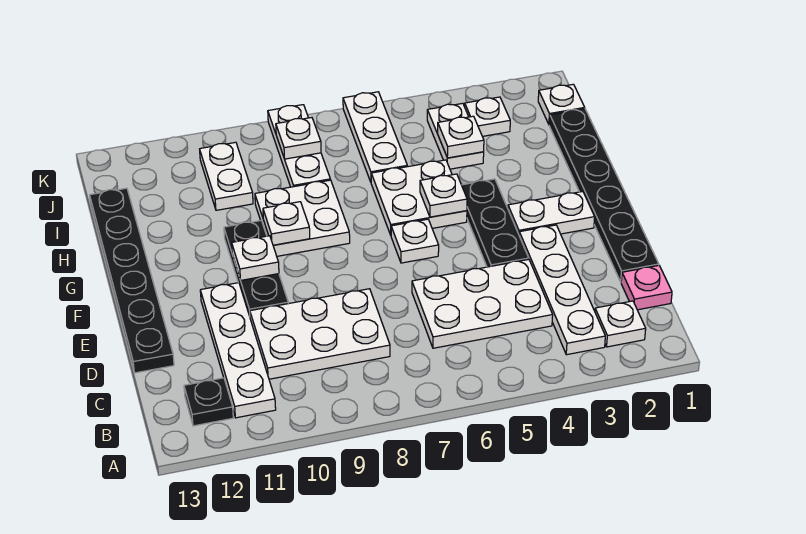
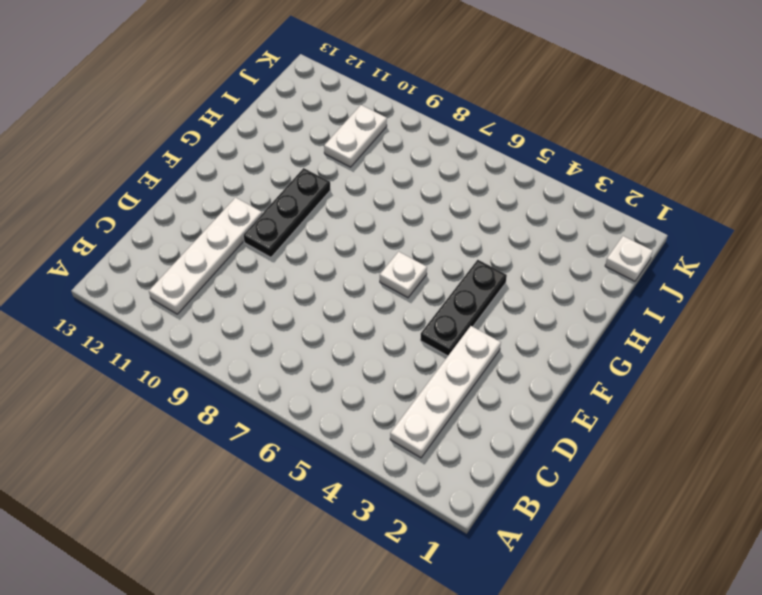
none -> white plate B2 level 1
none -> black plate B12 level 1
none -> pink plate C1 level 1

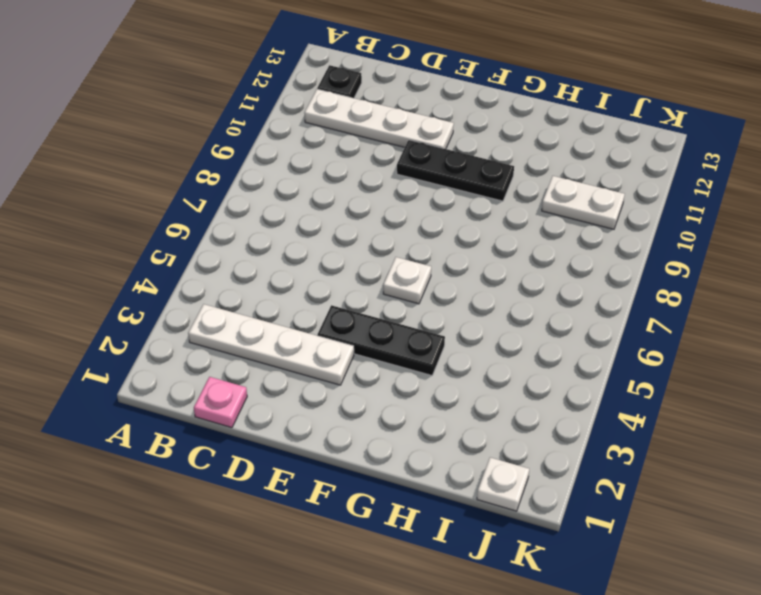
none -> white plate B2 level 1
none -> white plate C4:D6 level 1
none -> white plate C8:D10 level 1

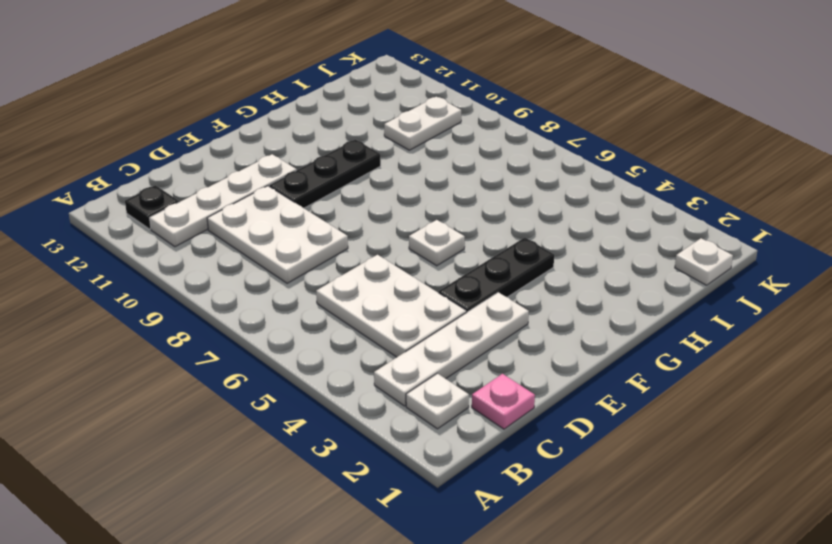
none -> black plate D1:I1 level 1
none -> black plate D13:I13 level 1
none -> white plate F2:F3 level 1

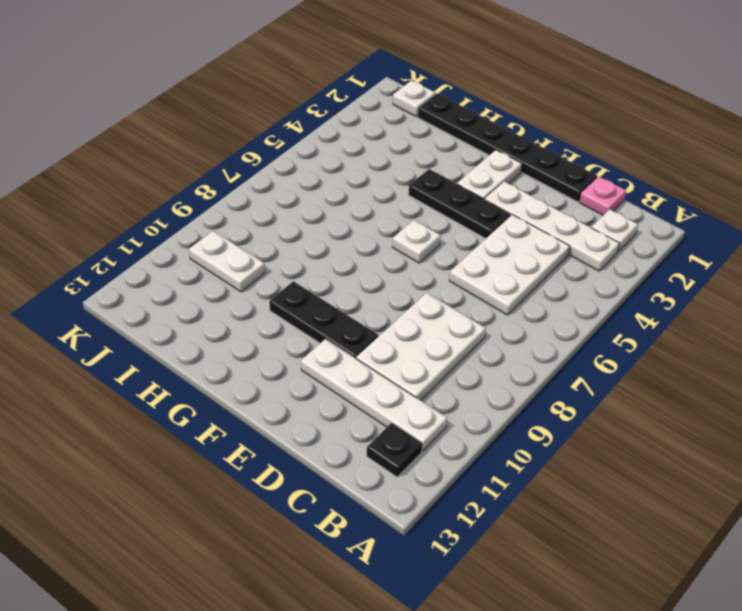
none -> black plate D13:I13 level 1
none -> white plate G5:H6 level 1
none -> white plate G8:H9 level 1

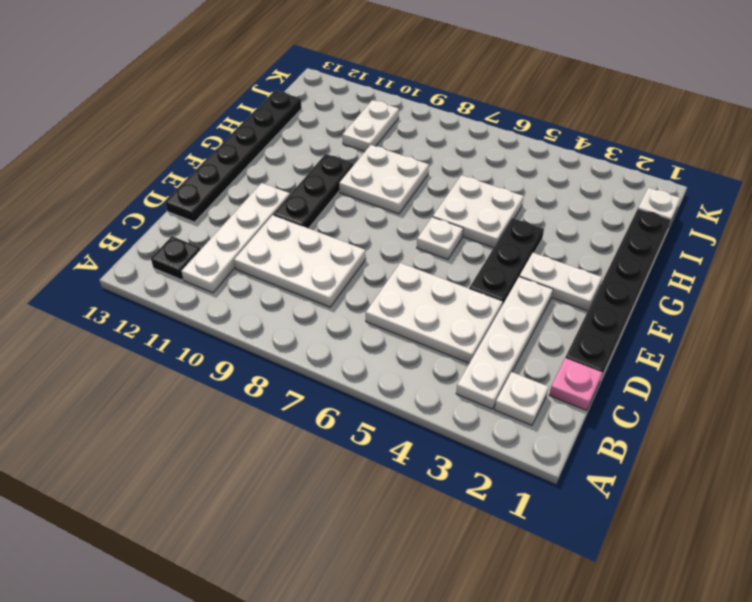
none -> white plate I4:J4 level 1
none -> white plate I6:K6 level 1
none -> white plate I8:K8 level 1

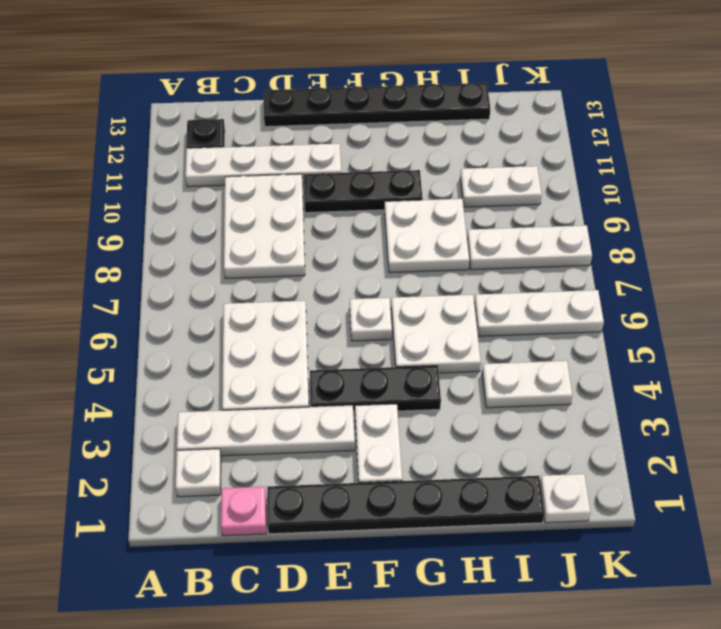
none -> white plate J3 level 1
none -> white plate F10 level 2
none -> white plate G5 level 2

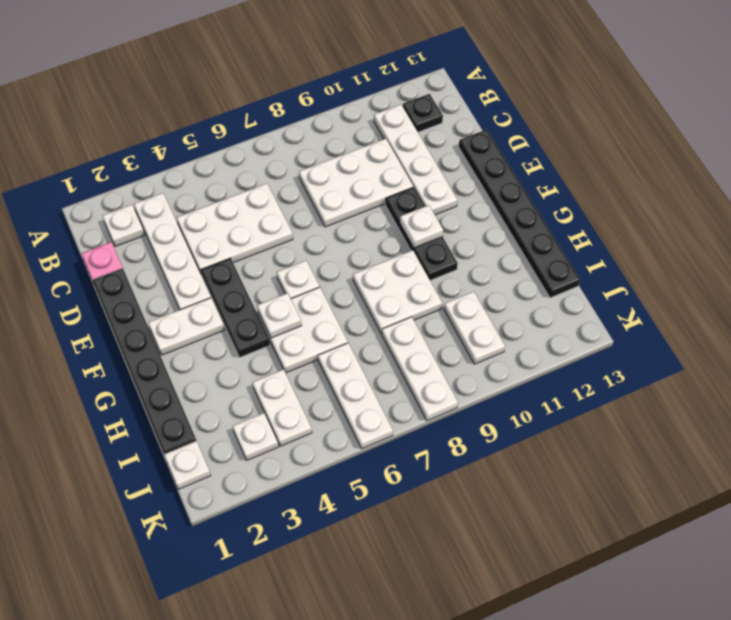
none -> white plate G9 level 2
none -> white plate I4 level 2
none -> white plate J8 level 2

